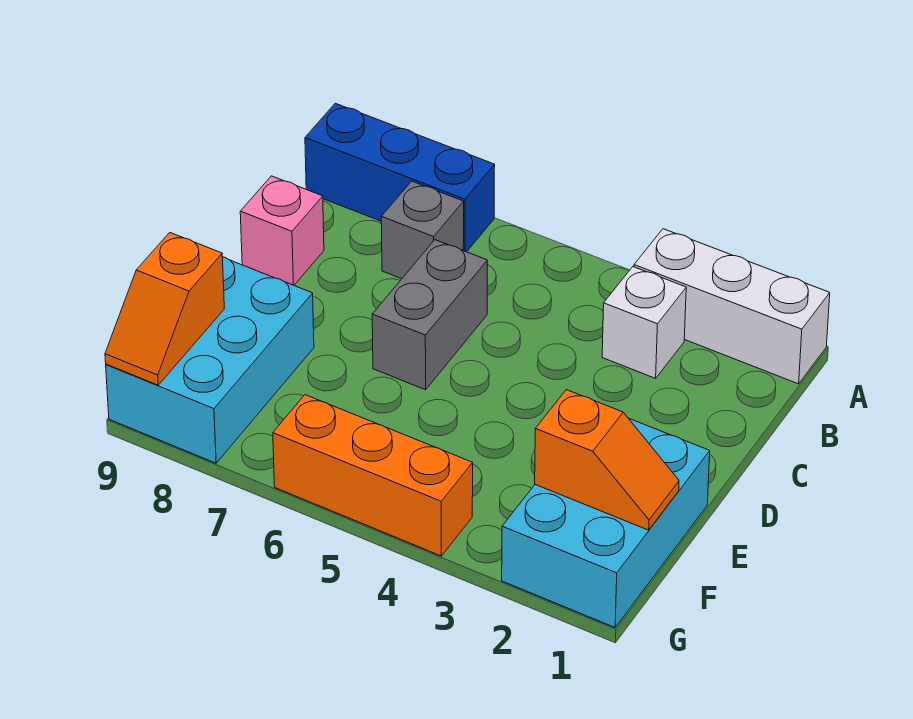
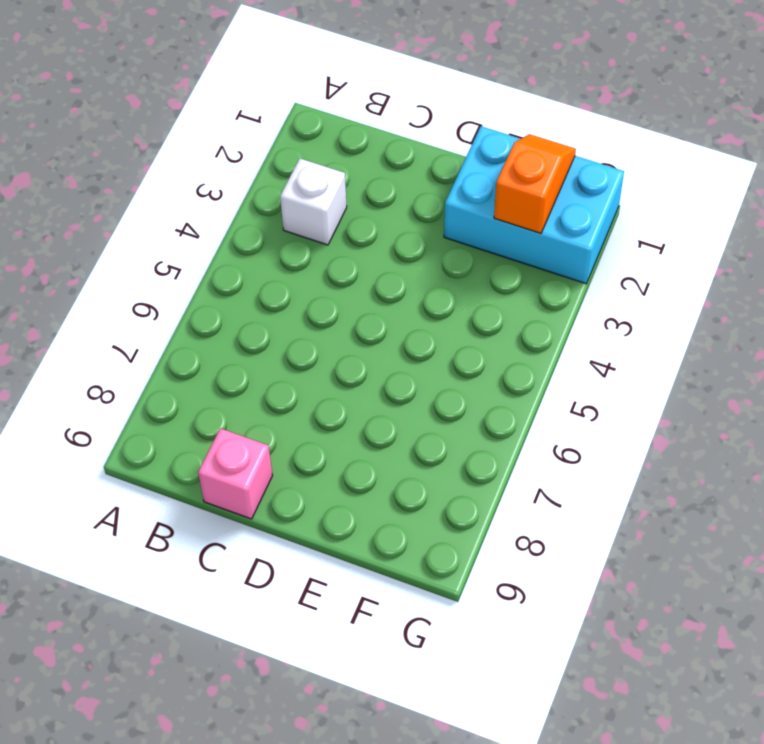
none -> white brick A1:A3 level 1
none -> blue brick A7:A9 level 1

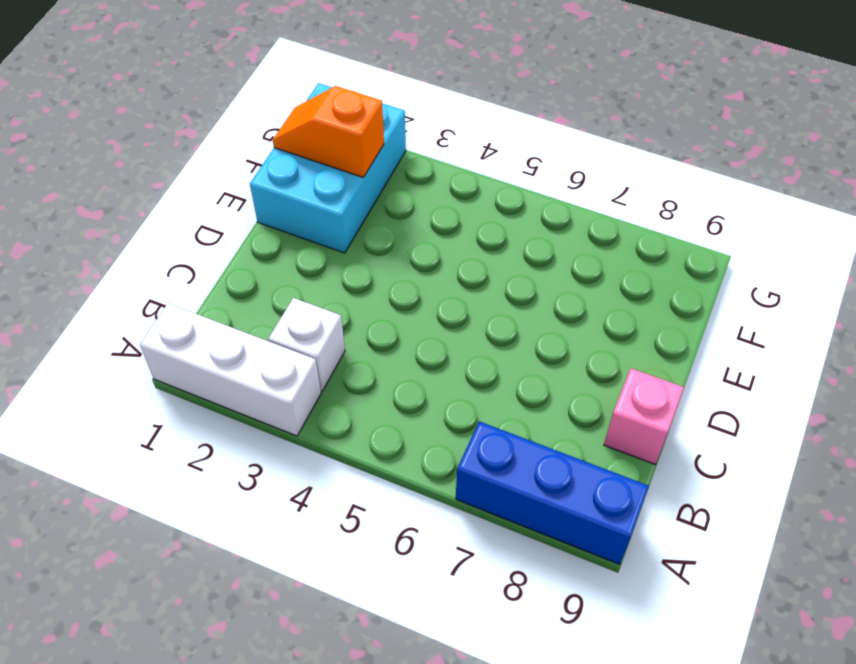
none -> grey brick B7 level 1
none -> grey brick C6:D6 level 1

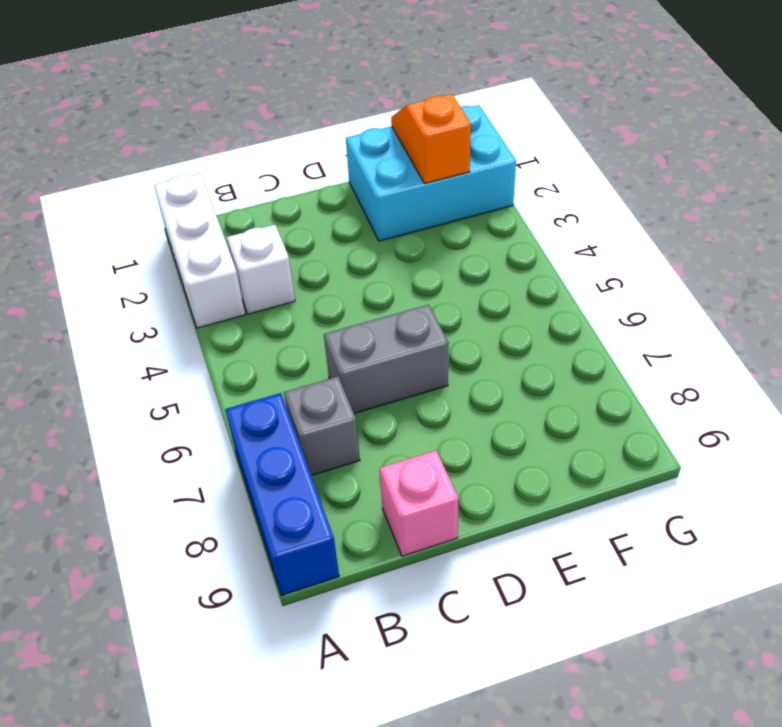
none -> cyan brick E8:G9 level 1
none -> orange brick G4:G6 level 1

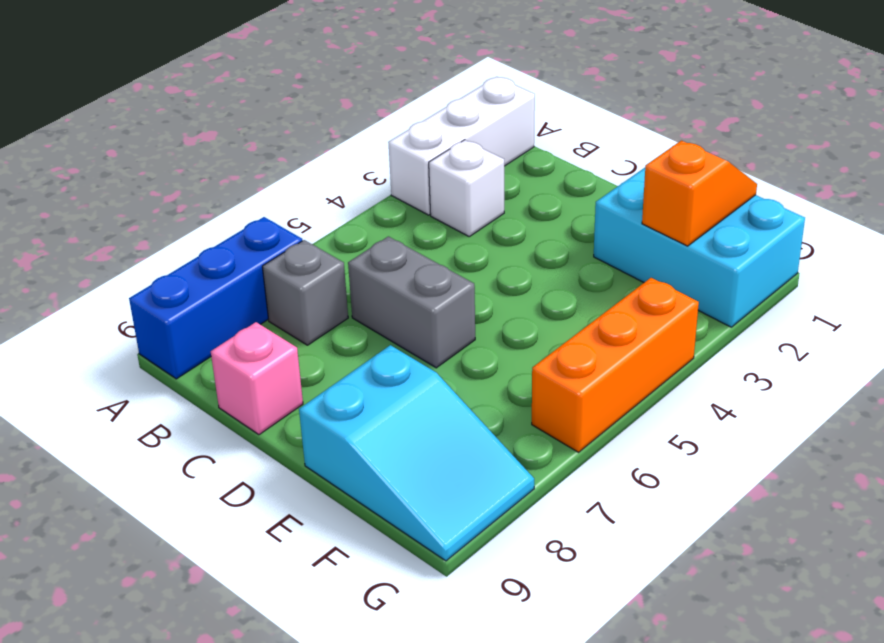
cyan slope E8:G9 level 1 top E -> cyan brick E8:G9 level 1
none -> orange slope F9:G9 level 2 top F

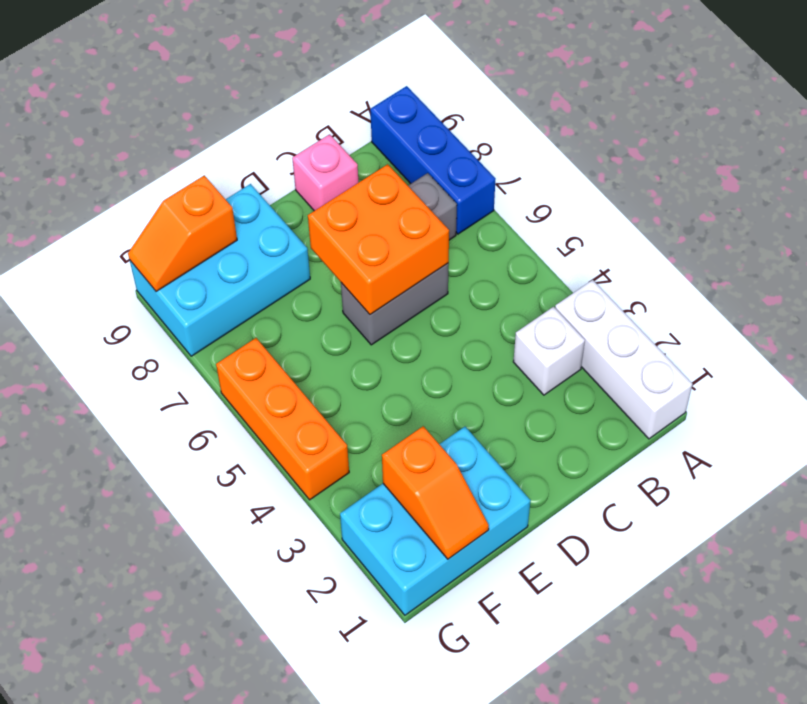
orange brick C6:D7 level 2 -> none

